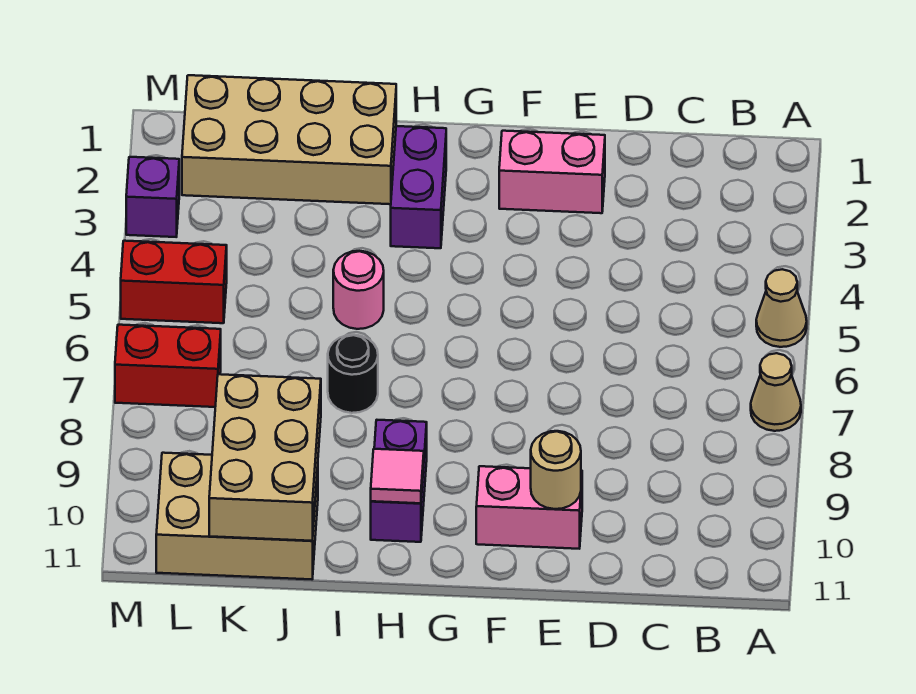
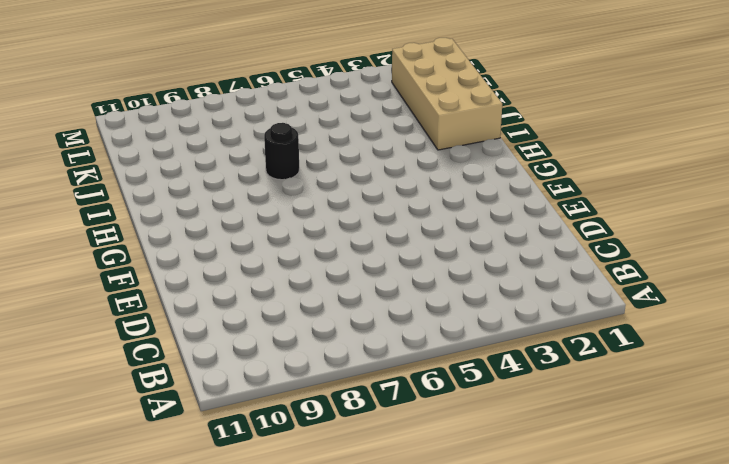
none -> tan cone A5 level 1
none -> tan cone A7 level 1
none -> pink brick E2:F2 level 1

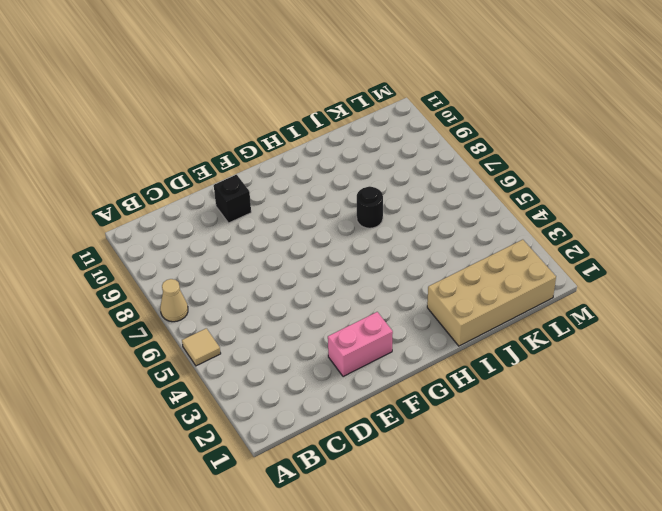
tan tile A5 level 1 -> tan cone A5 level 1
black brick E10 level 1 -> pink brick E10:F10 level 1
none -> purple brick H2:H3 level 1
none -> purple brick H9:H10 level 1
none -> pink round brick I5 level 1

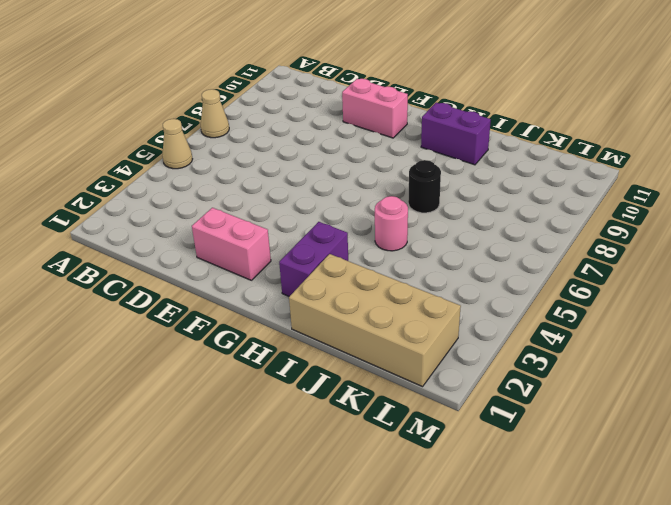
purple brick H10:I10 level 1 -> purple brick H9:H10 level 1
none -> tan brick J10:L11 level 1
none -> red brick L5:M5 level 1
none -> red brick L7:M7 level 1

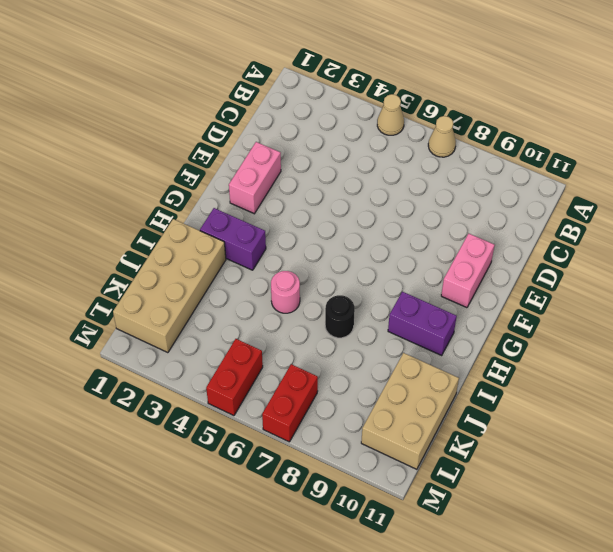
none -> purple brick M3 level 1
none -> tan round brick E10 level 2
none -> pink tile H10 level 2

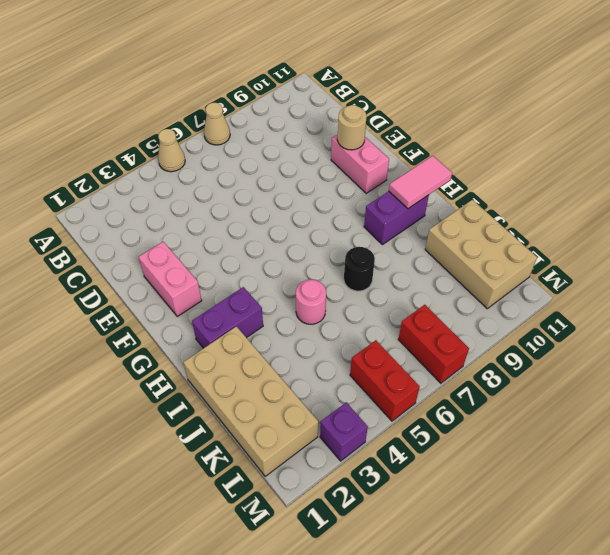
pink tile H10:H11 level 2 -> pink tile H10 level 2
none -> tan brick J9:K11 level 2

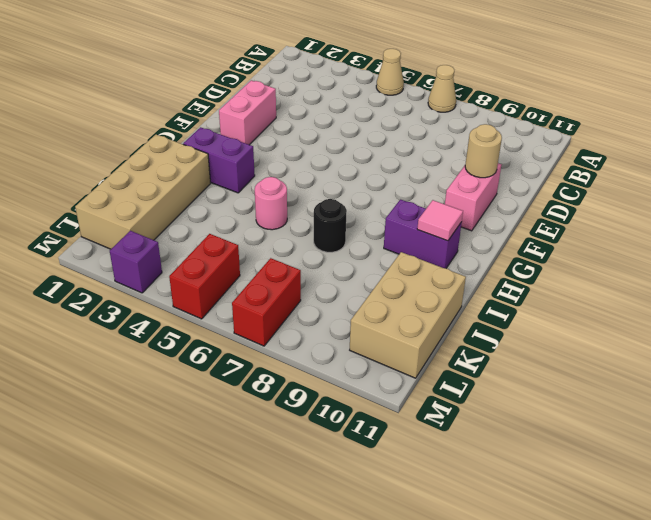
none -> tan brick J9:K11 level 2

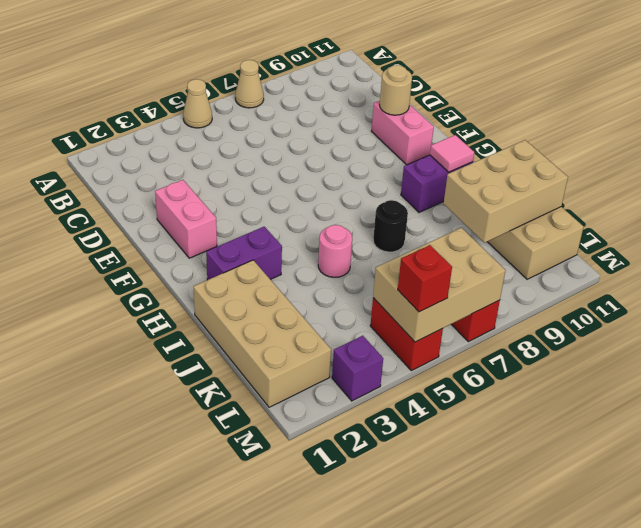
tan brick L5:M7 level 2 -> none
red brick M5 level 3 -> none

